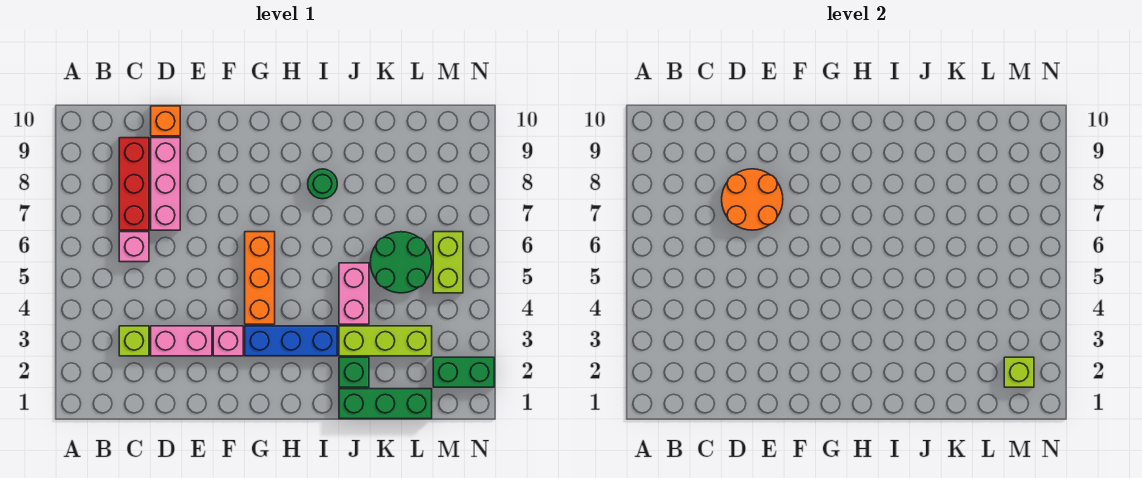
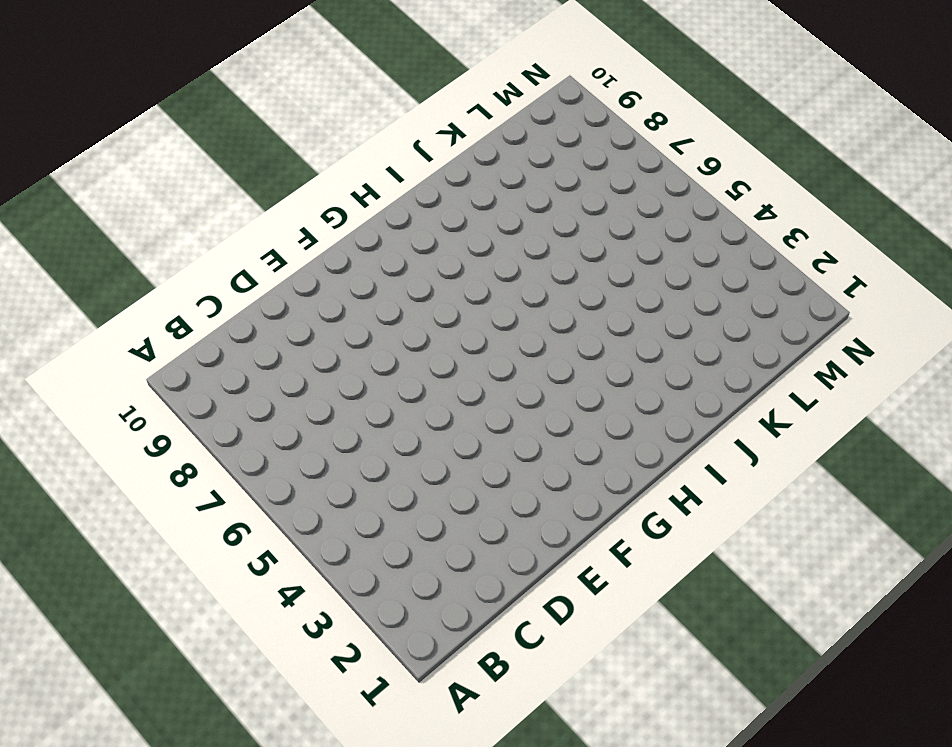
none -> lime brick C3 level 1
none -> pink brick C6 level 1
none -> red brick C7:C9 level 1

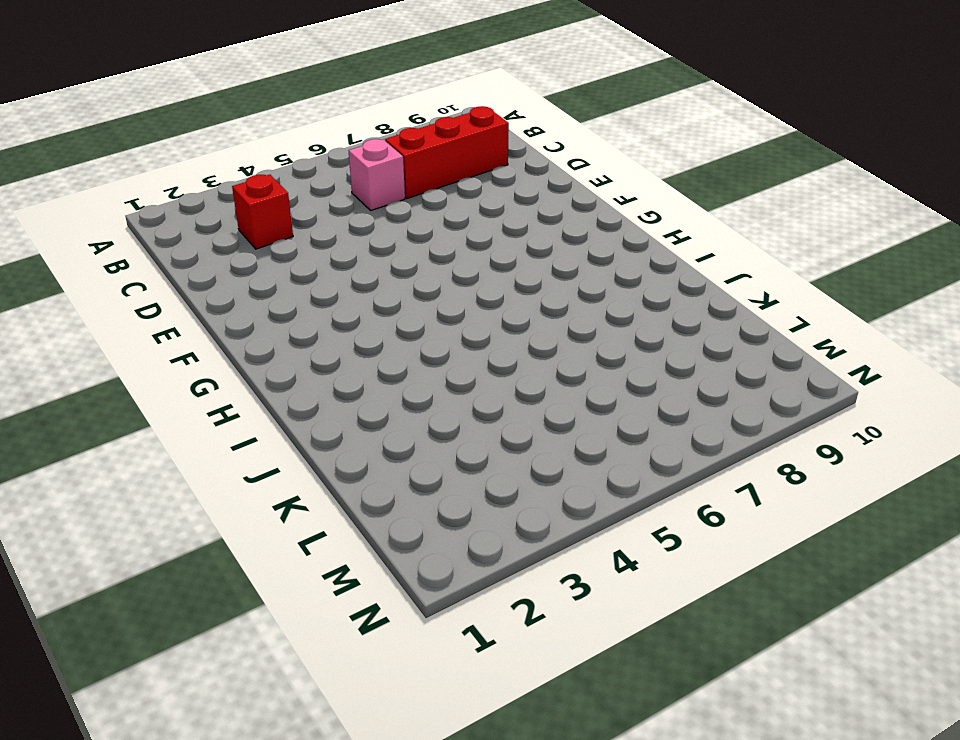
red brick C3 level 1 -> lime brick C3 level 1
none -> pink brick D3:E3 level 1
none -> pink brick D7:D9 level 1
none -> orange brick D10 level 1

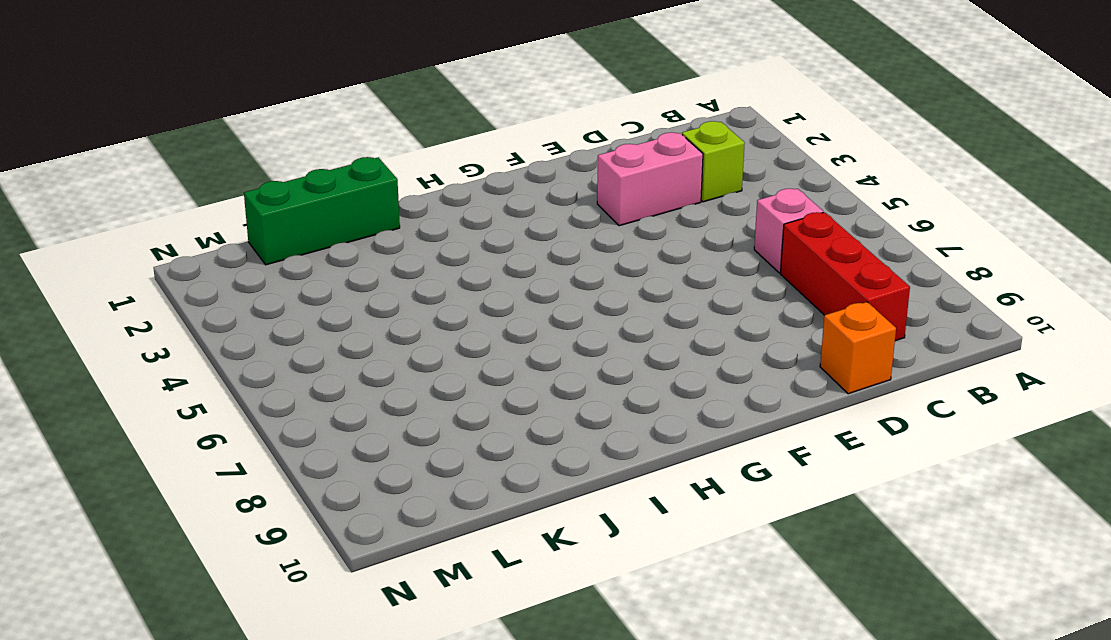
none -> pink brick D7:D9 level 1
none -> pink brick F3 level 1
none -> blue brick G3:I3 level 1

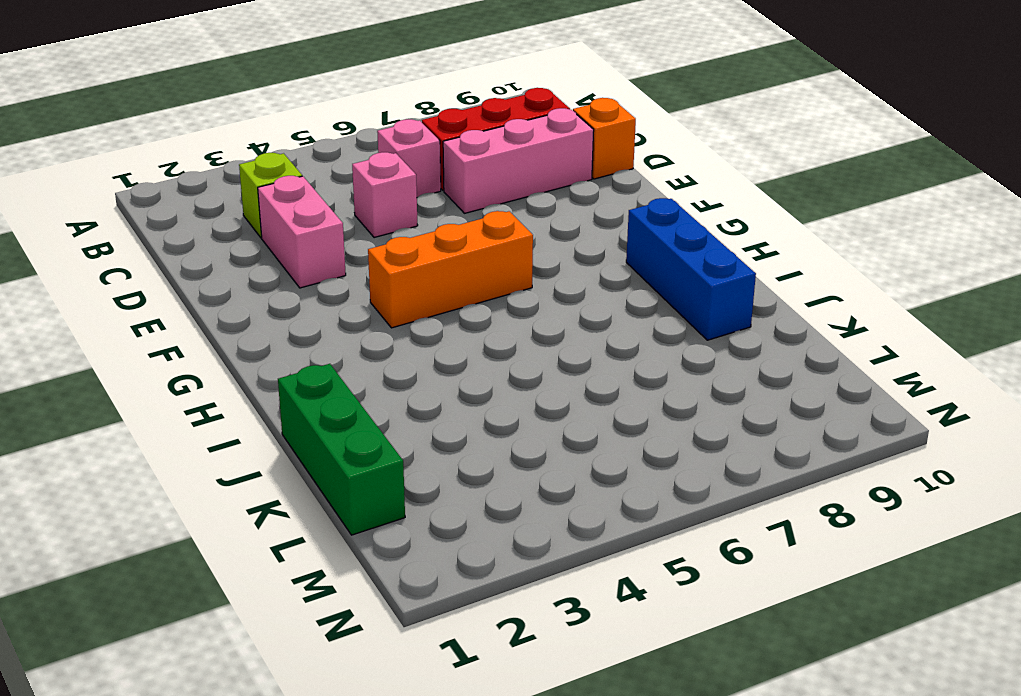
pink brick D5 level 1 -> pink brick F3 level 1
blue brick H9:J9 level 1 -> blue brick G3:I3 level 1
none -> green round brick I8 level 1
none -> green brick J2 level 1
none -> lime brick J3:L3 level 1

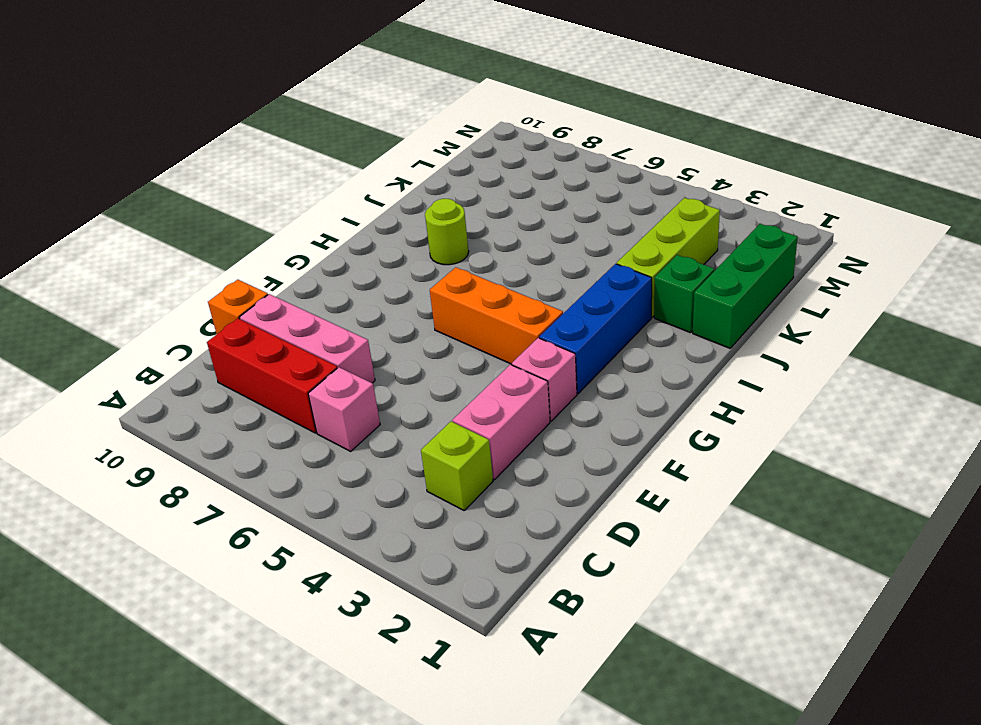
lime round brick I8 level 1 -> green round brick I8 level 1
none -> pink brick J4:J5 level 1
none -> green round brick K5:L6 level 1
none -> green brick M2:N2 level 1

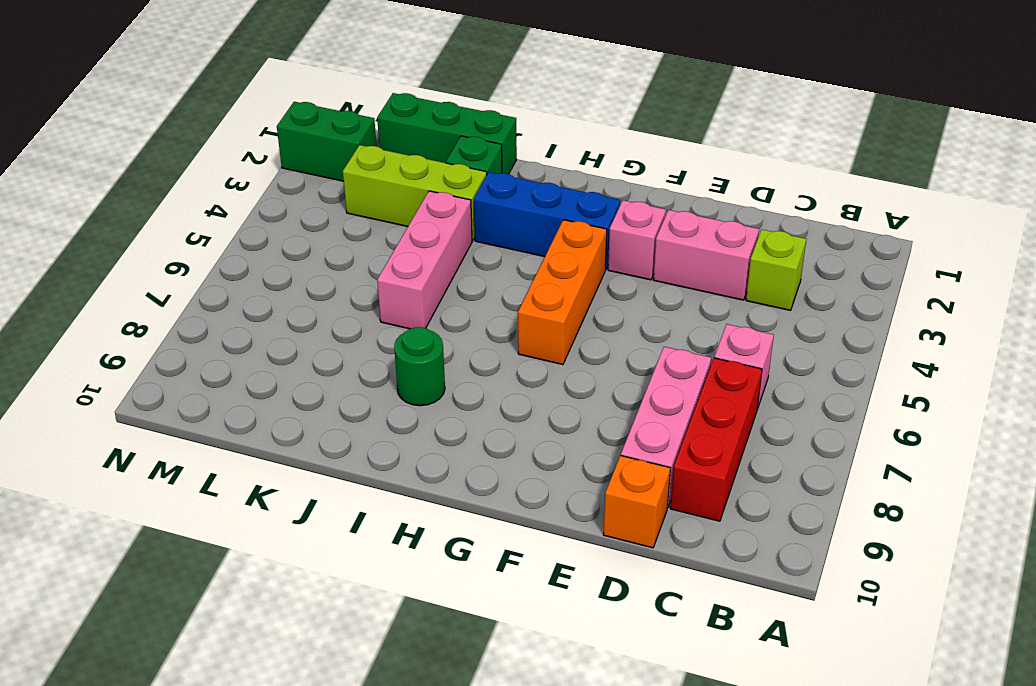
pink brick J4:J6 level 1 -> pink brick J4:J5 level 1
none -> green round brick K5:L6 level 1
none -> lime brick M5:M6 level 1
none -> orange round brick D7:E8 level 2

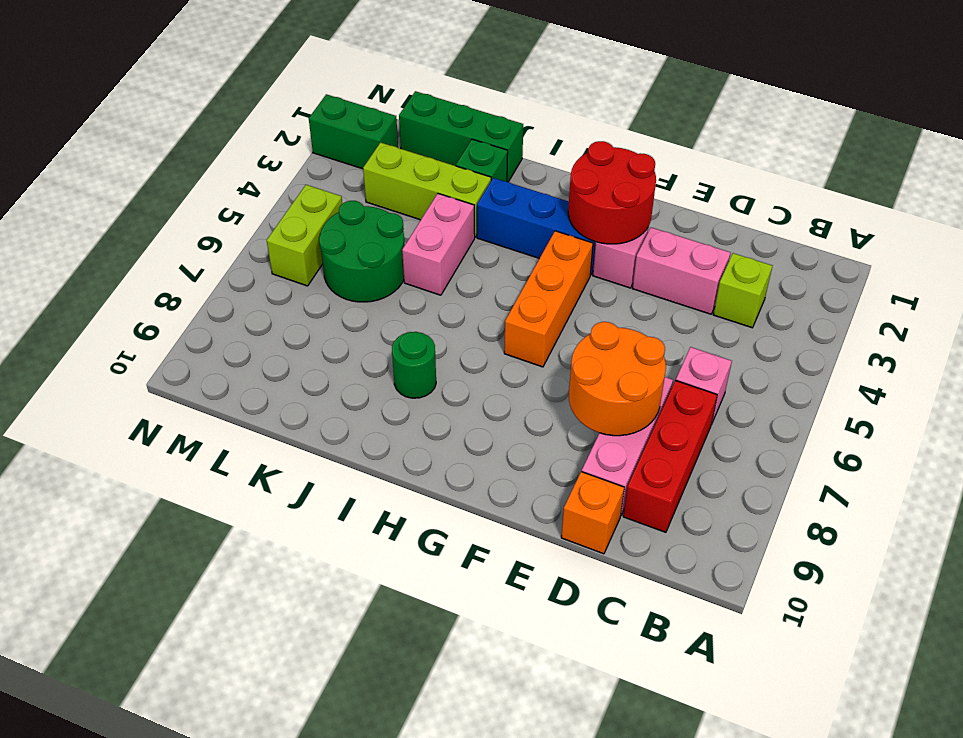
red round brick F2:G3 level 2 -> none
none -> lime brick M2 level 2

